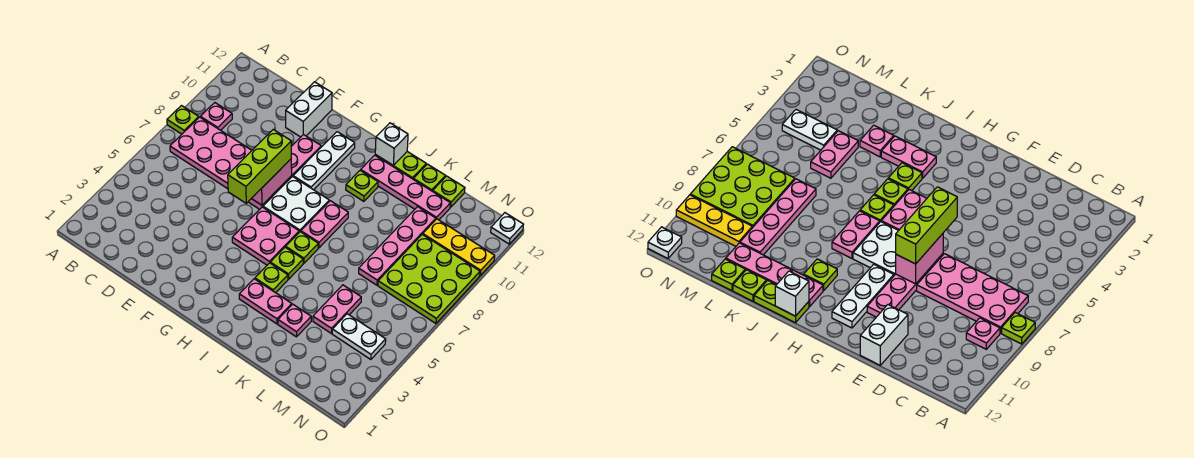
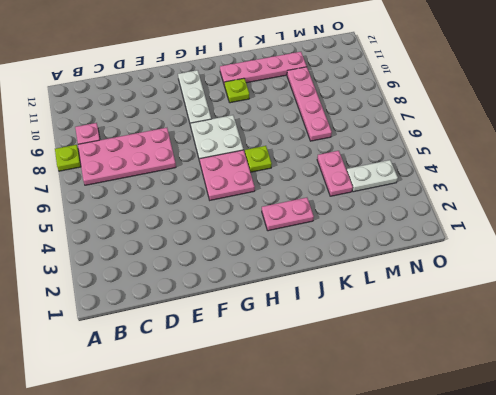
none -> white brick E11:E12 level 1
none -> pink plate F7:F10 level 1
none -> lime plate I4 level 1

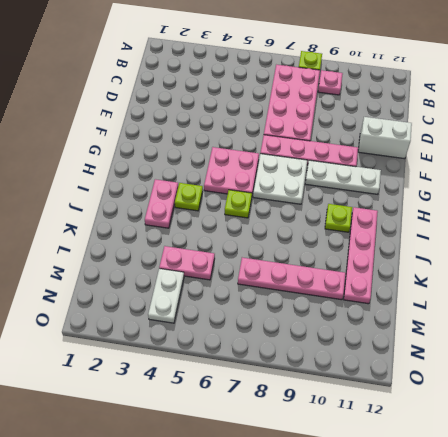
none -> lime plate I5 level 1
none -> pink plate I7:I8 level 1
none -> lime plate I12:J12 level 1

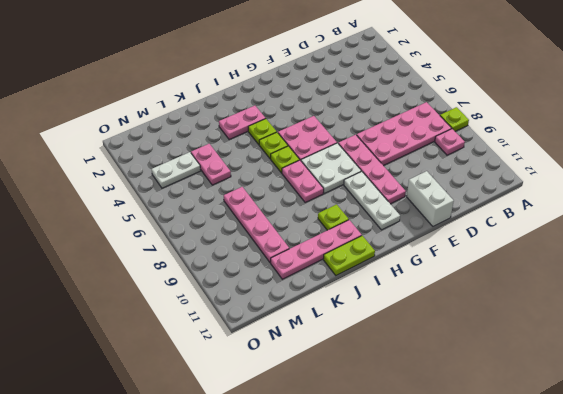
none -> pink plate K3 level 1
none -> lime plate K12 level 1
none -> lime plate L12 level 1

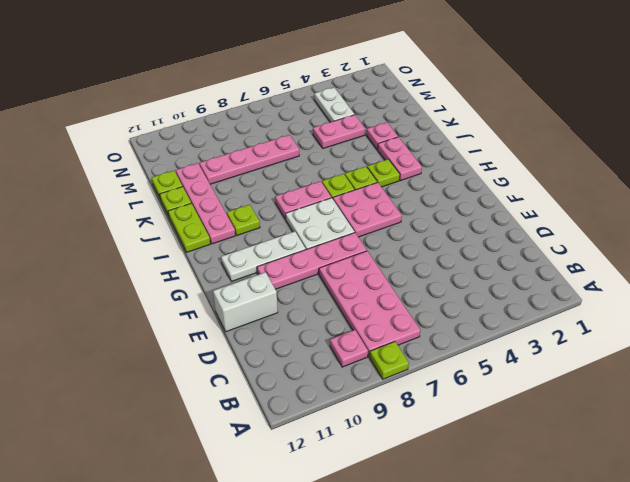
none -> lime plate M7:O9 level 1
none -> yellow plate M10:O10 level 1
none -> white plate O12 level 1

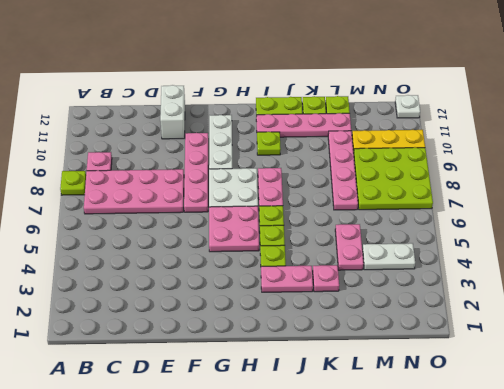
none -> pink brick F7:F8 level 2
none -> white brick I12 level 2
none -> lime brick F6:F8 level 3

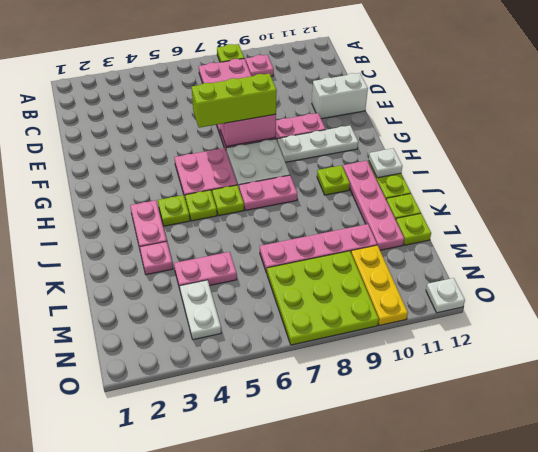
white plate I12 level 2 -> white brick I12 level 2

